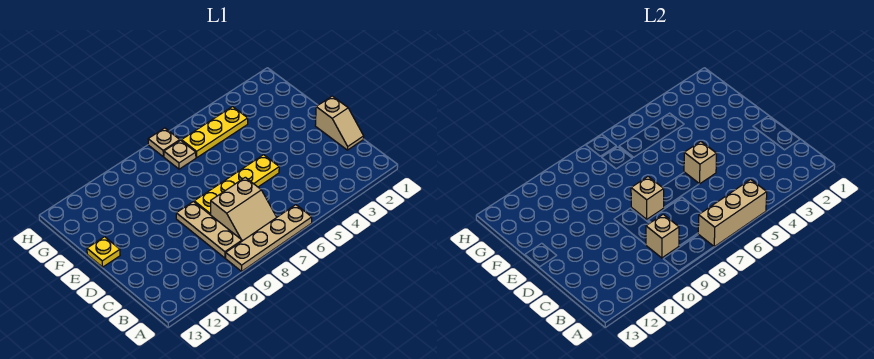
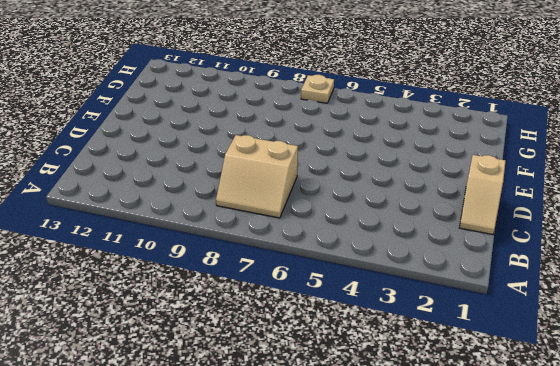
none -> tan plate A6:A9 level 1
none -> tan plate B9:D9 level 1
none -> yellow plate D5:D8 level 1

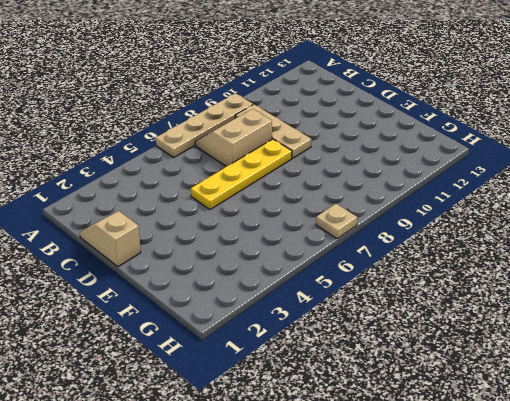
none -> yellow plate E13 level 1
none -> yellow plate G4:G6 level 1
none -> tan plate G7 level 1

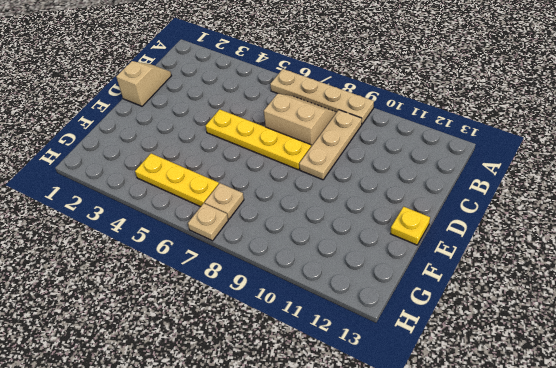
none -> tan brick A5:A7 level 2
none -> tan brick B9 level 2
none -> tan brick D5 level 2

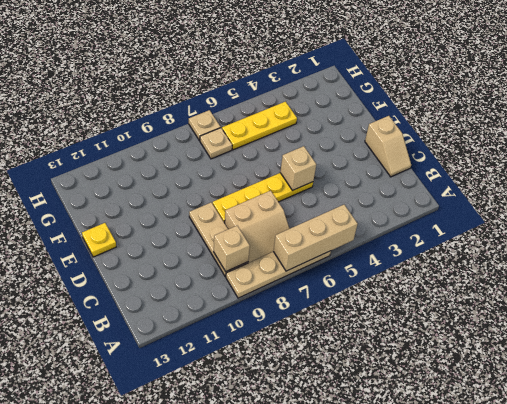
none -> tan brick D8 level 2

